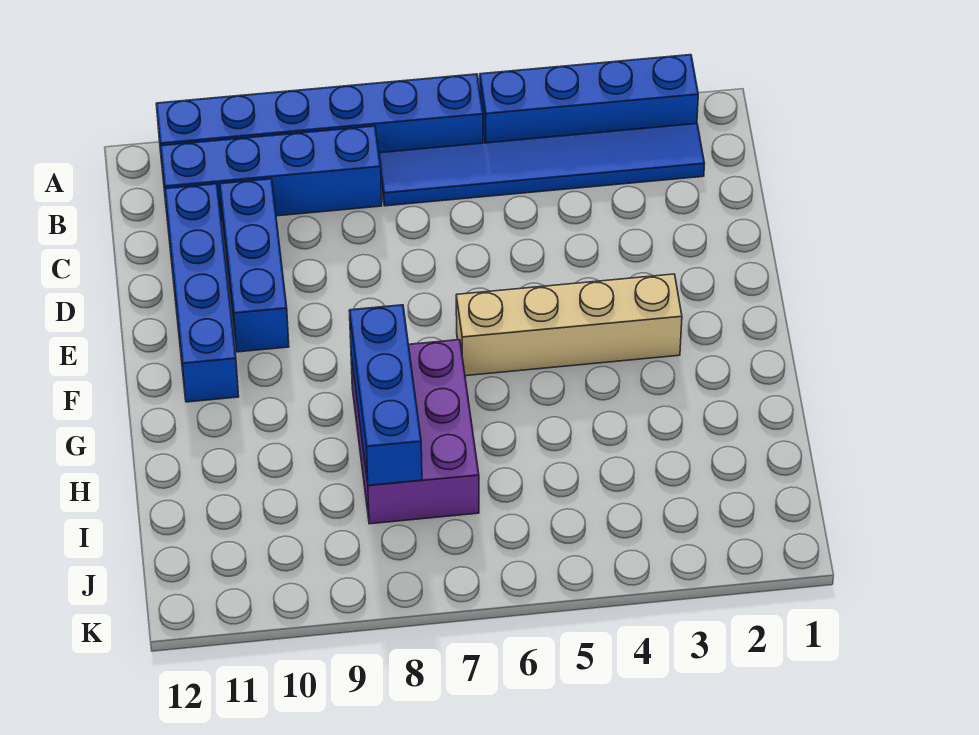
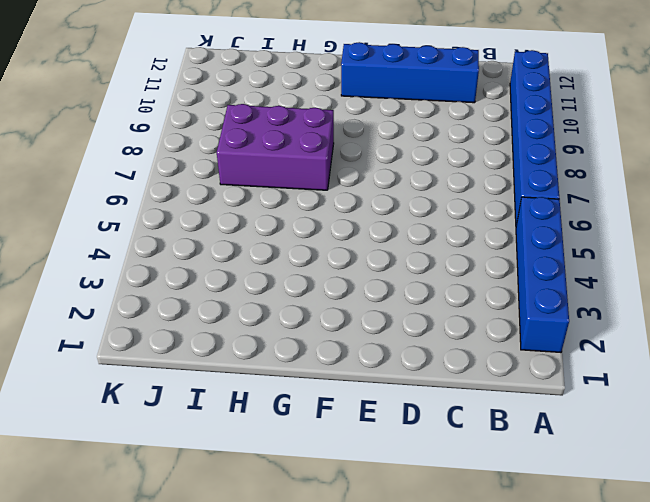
none -> blue tile B2:B7 level 1
none -> blue brick B8:B11 level 1

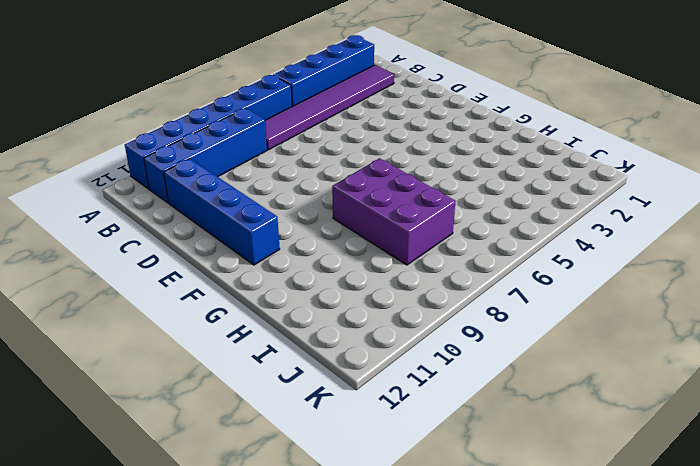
purple tile B2:B7 level 1 -> blue tile B2:B7 level 1
none -> blue brick C10:E10 level 1
none -> tan brick F3:F6 level 1

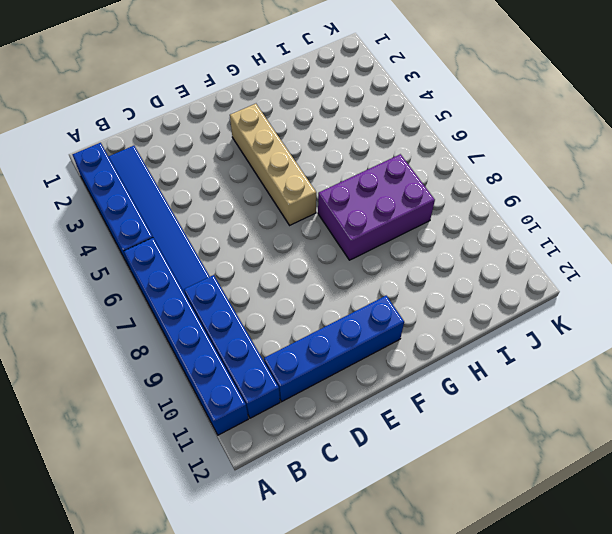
none -> blue brick C10:E10 level 1
none -> blue brick G8:I8 level 2

